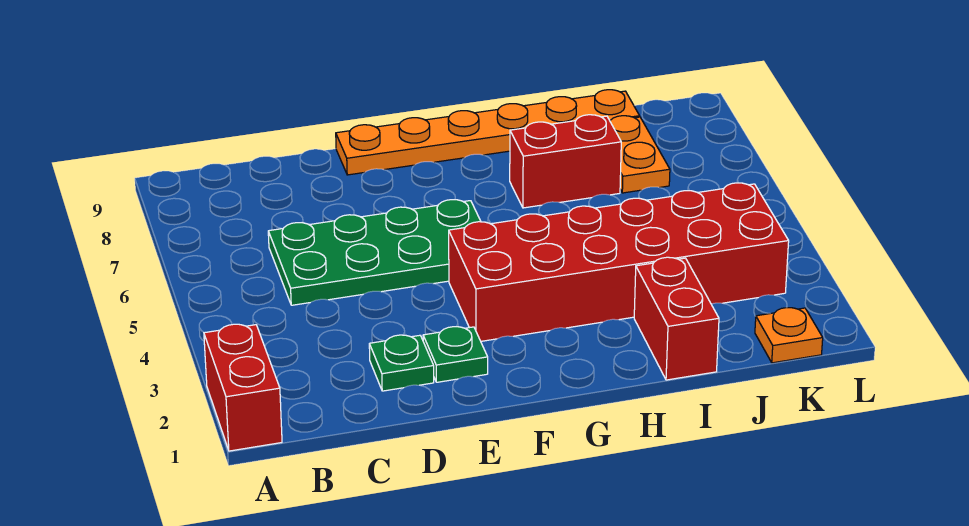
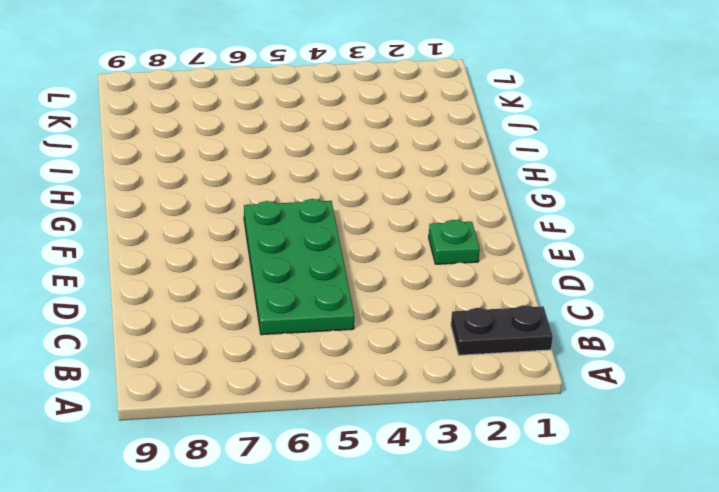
black plate B1:B2 level 1 -> none
none -> red brick A1:A2 level 1
none -> green plate D2 level 1

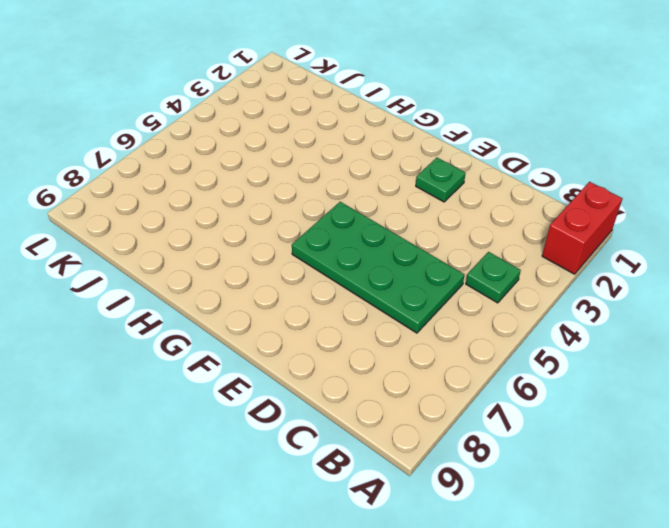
green plate B4 level 1 -> green plate D2 level 1
none -> orange plate E9:J9 level 1
none -> red brick F3:K4 level 1

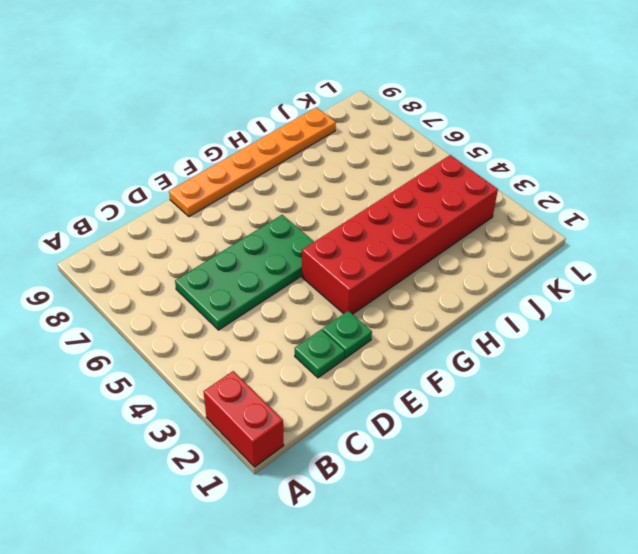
none -> red brick H7:I7 level 1
none -> red brick I1:I2 level 1

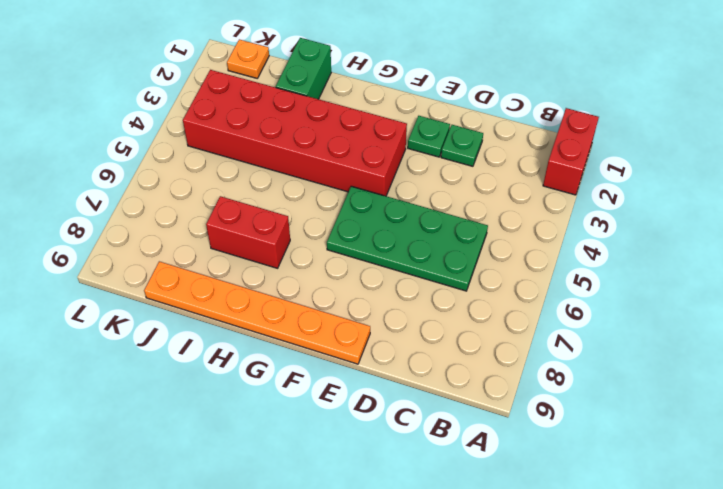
green brick I1:I2 level 1 -> red brick I1:I2 level 1
none -> orange plate J7:J8 level 1

